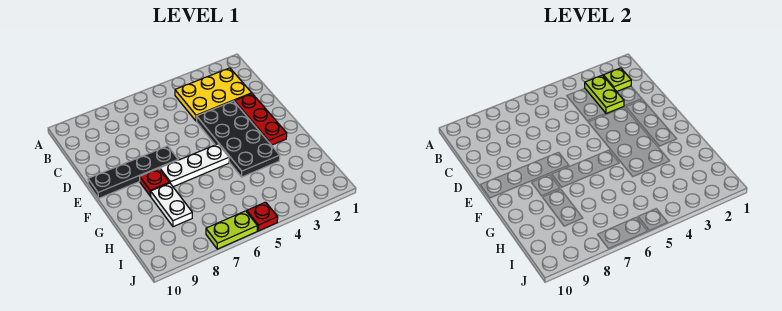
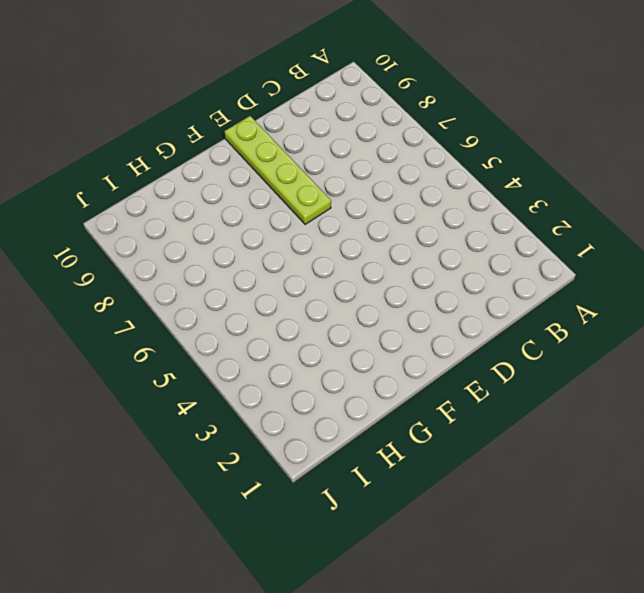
lime plate E7:E10 level 1 -> black plate E7:E10 level 1
none -> yellow plate B2:C4 level 1
none -> red plate D2:F2 level 1

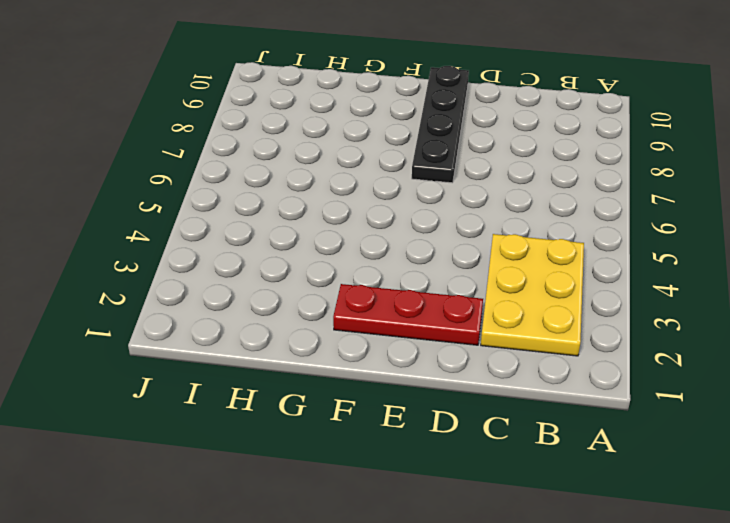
none -> black plate D3:G4 level 1
none -> white plate F5:F7 level 1

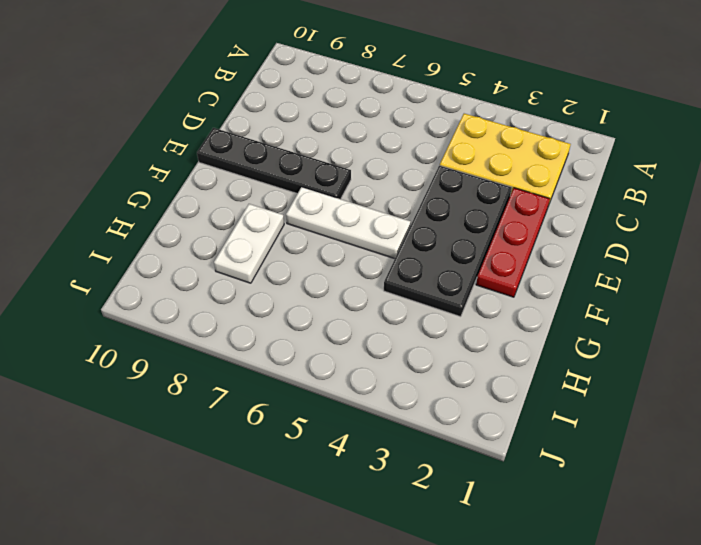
none -> red plate F8 level 1
none -> red plate J5 level 1

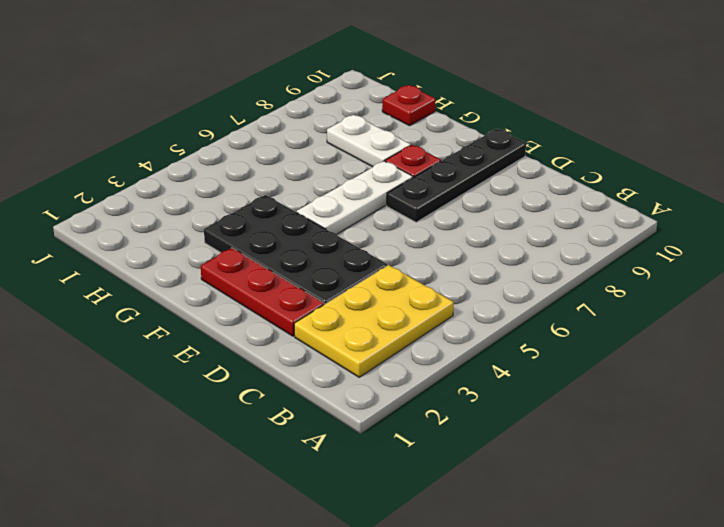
red plate H10 level 1 -> red plate J5 level 1
none -> lime plate J6:J7 level 1
none -> lime plate B2 level 2

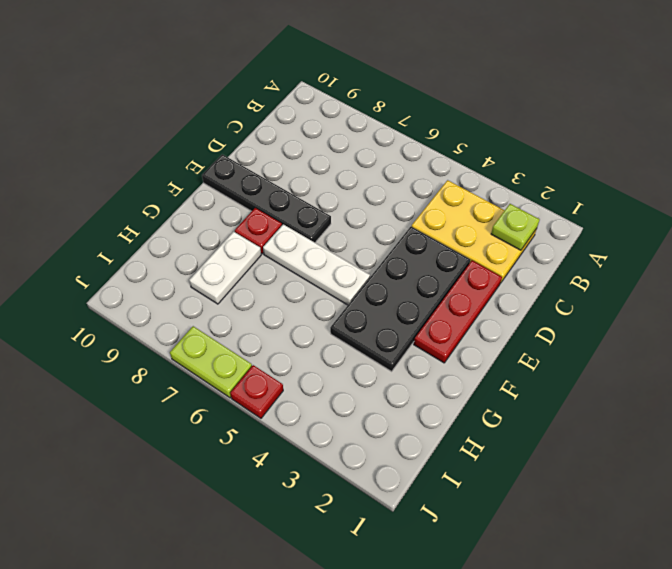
none -> lime plate B3:C3 level 2

